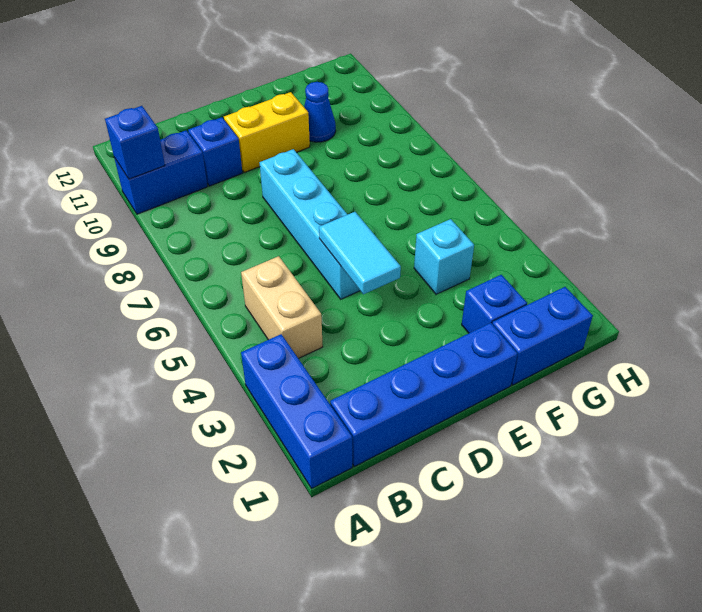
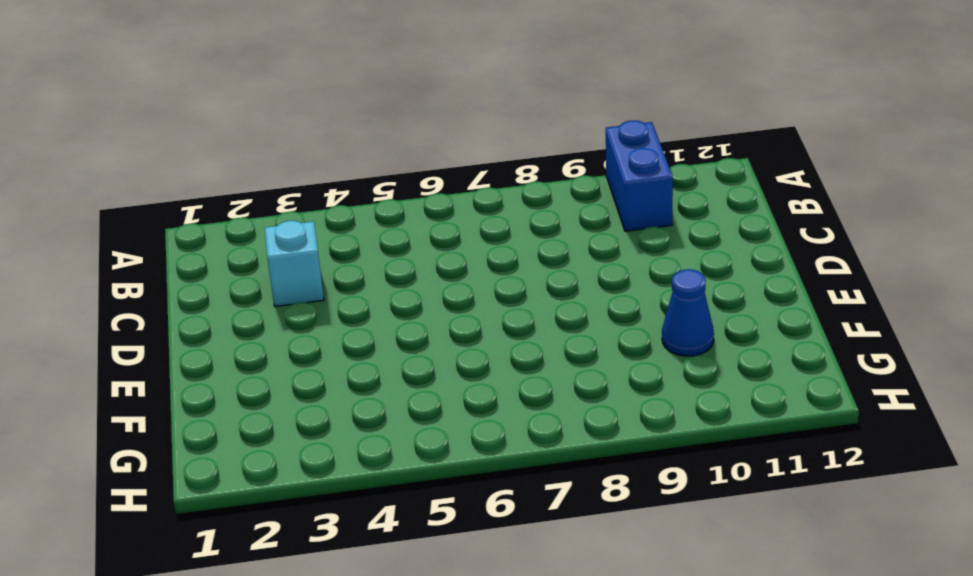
cyan brick C3 level 1 -> cyan brick F4 level 1
none -> blue brick A1:A3 level 1
none -> blue brick B1:E1 level 1
none -> tan brick B4:B5 level 1

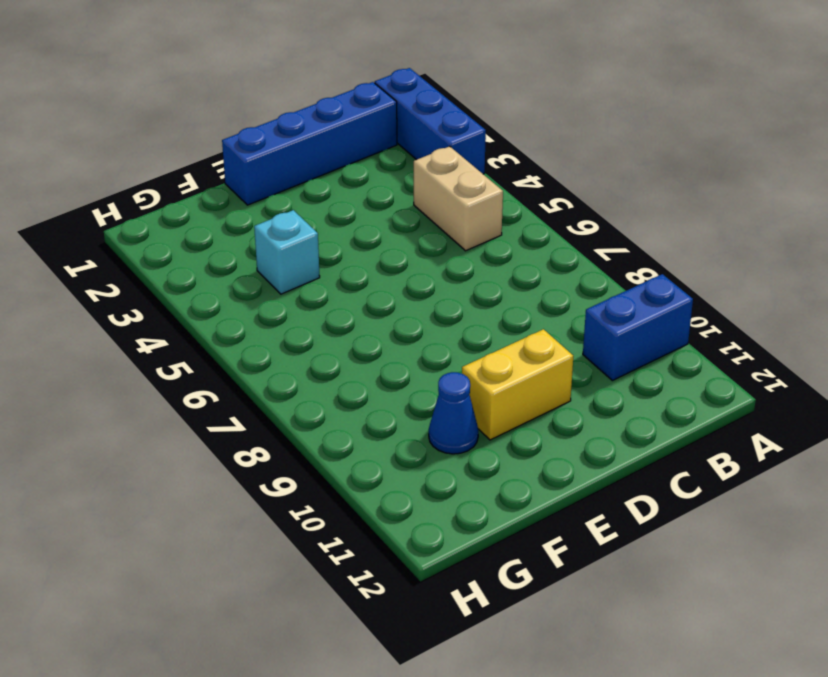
none -> blue brick C10 level 1
none -> cyan brick D5:D8 level 1
none -> blue brick F1:G1 level 1

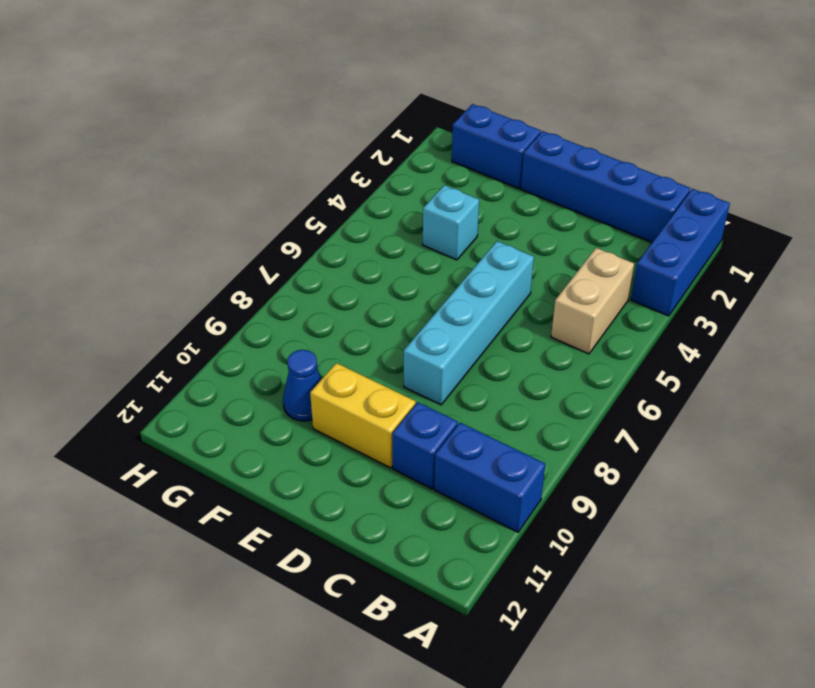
none -> blue brick F2 level 1
none -> blue brick A10 level 2
none -> cyan tile D4:D5 level 2

